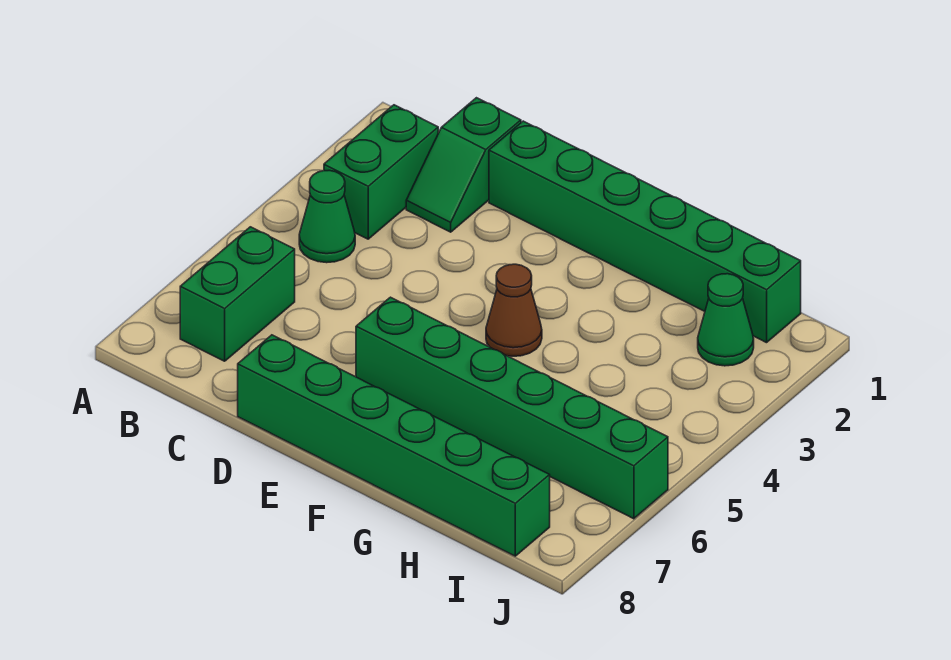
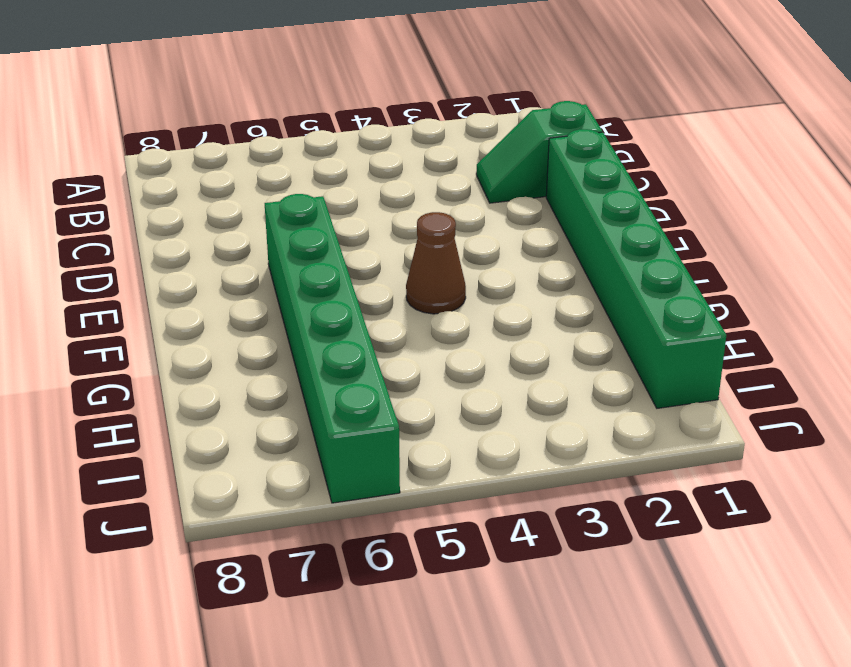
none -> green brick B2:B3 level 1
none -> green cone B4 level 1

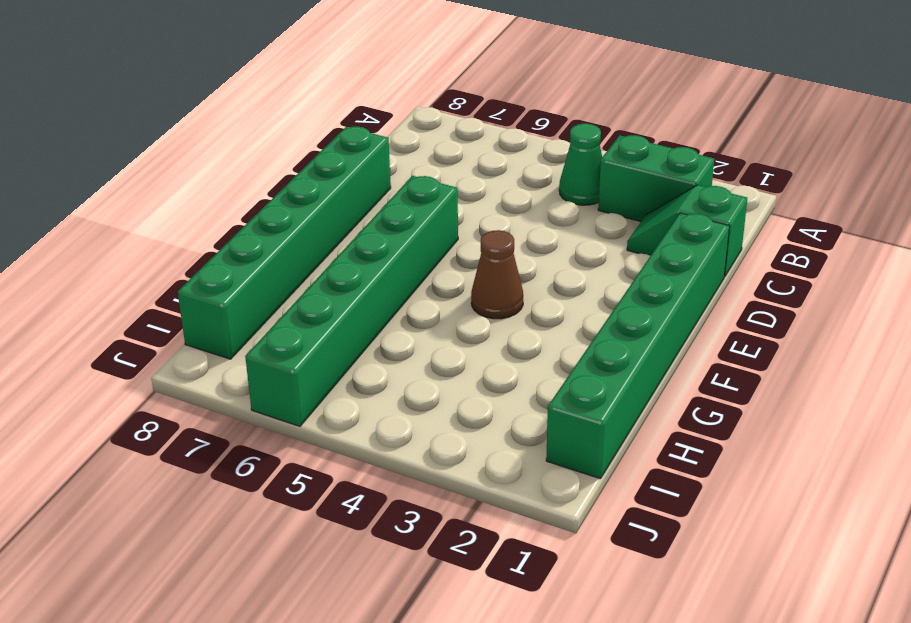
none -> green brick B6:B7 level 1
none -> green cone I2 level 1

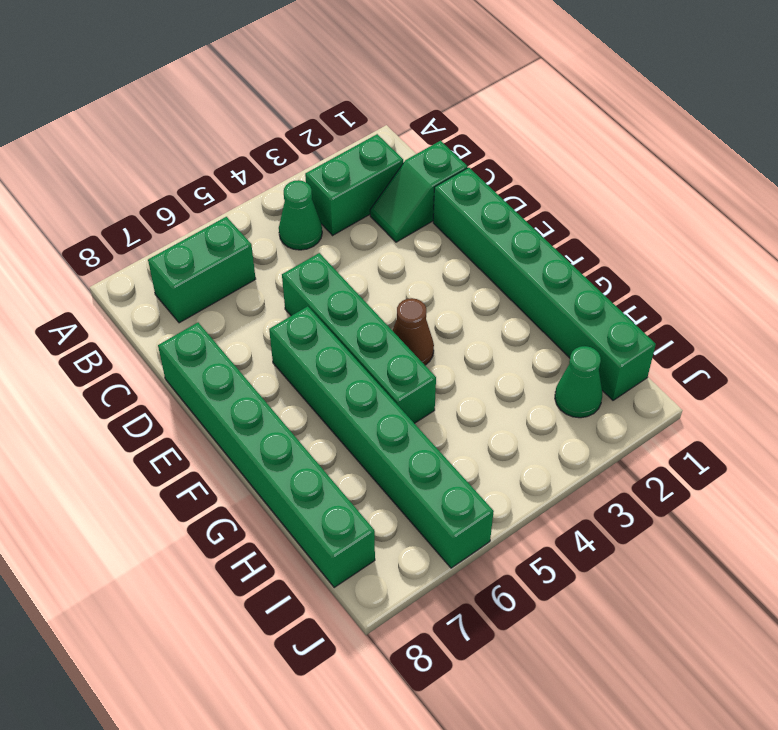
green brick D5:G5 level 1 -> none

